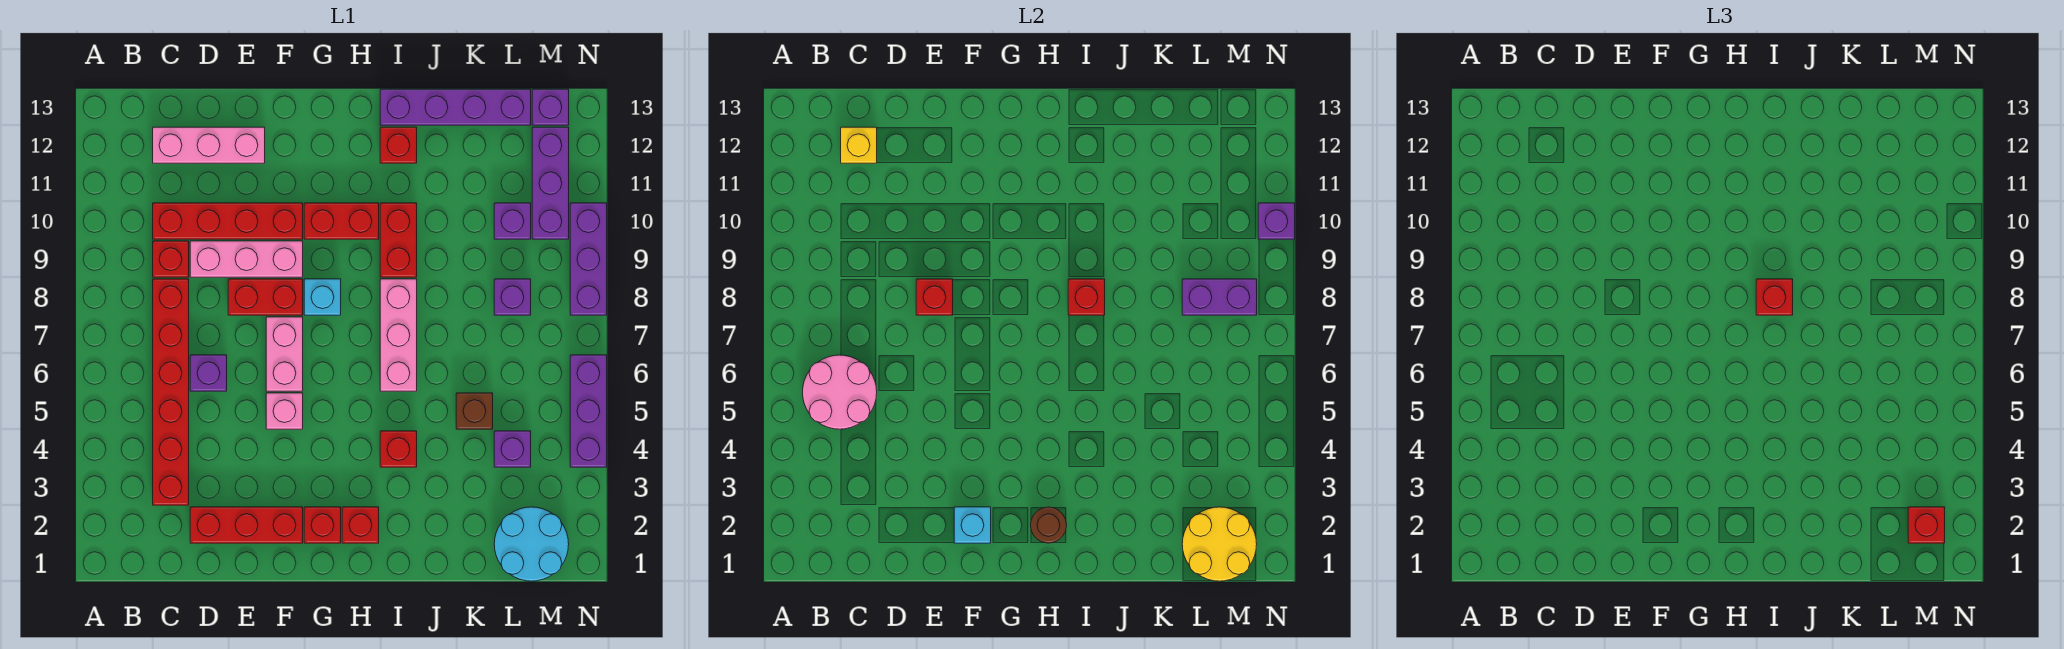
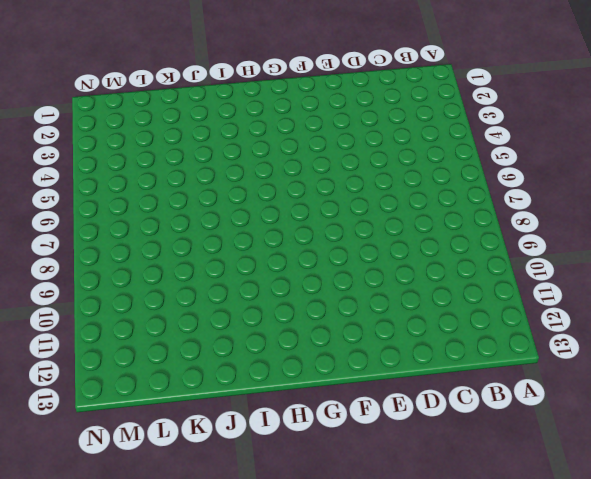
none -> red brick C3:C8 level 1
none -> red brick C9 level 1
none -> red brick C10:F10 level 1
none -> pink brick C12:E12 level 1

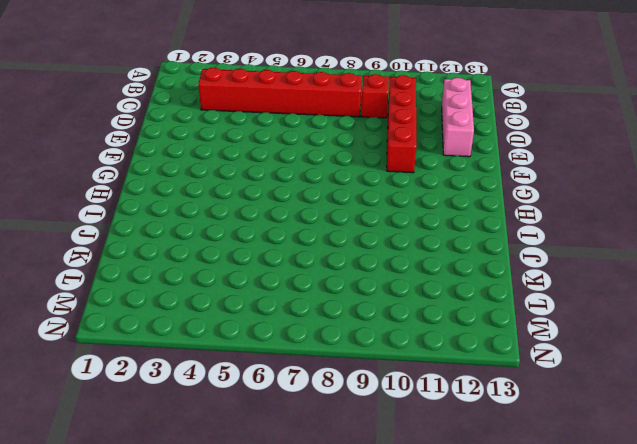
none -> red brick D2:F2 level 1
none -> purple brick D6 level 1
none -> pink brick D9:F9 level 1
none -> red brick E8:F8 level 1

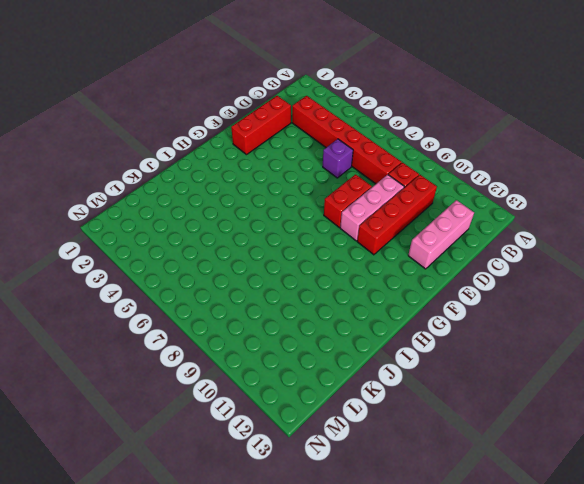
none -> pink brick F5 level 1
none -> pink brick F6:F7 level 1
none -> red brick G2 level 1
none -> cyan brick G8 level 1

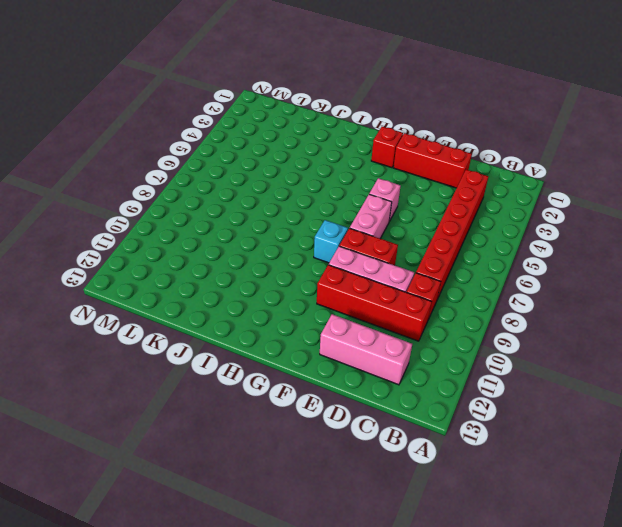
none -> purple brick D6 level 1
none -> red brick G10:H10 level 1
none -> red brick H2 level 1
none -> red brick I4 level 1

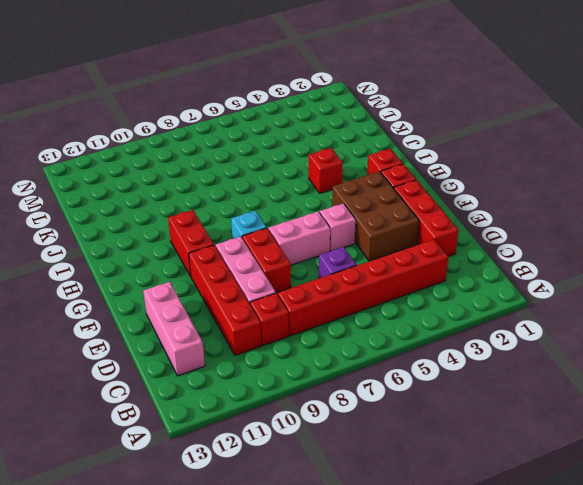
brown brick E3:G4 level 1 -> none
none -> pink brick I6:I8 level 1
none -> red brick I9:I10 level 1
none -> red brick I12 level 1
none -> purple brick I13:L13 level 1

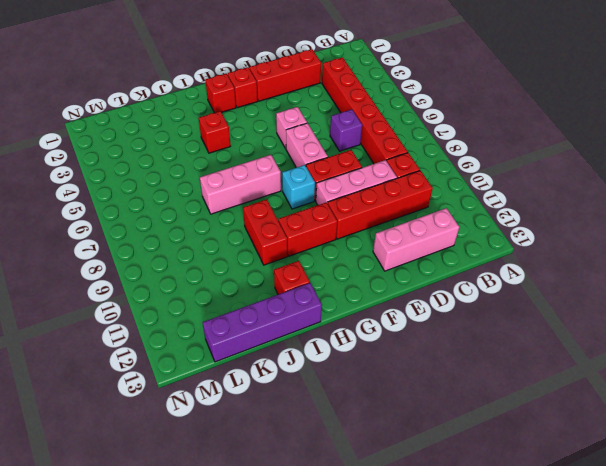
pink brick H7:J7 level 1 -> pink brick I6:I8 level 1
none -> brown brick K5 level 1
none -> cyan round brick L1:M2 level 1
none -> purple brick L4 level 1
none -> purple brick L8 level 1

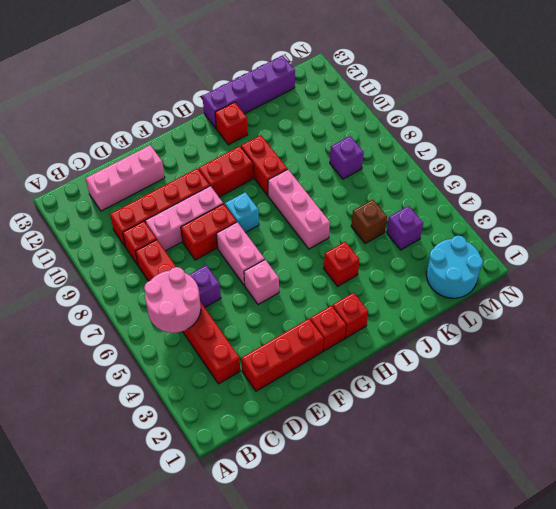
none -> purple brick L10 level 1
none -> purple brick M10:M12 level 1
none -> purple brick M13 level 1
none -> purple brick N4:N6 level 1

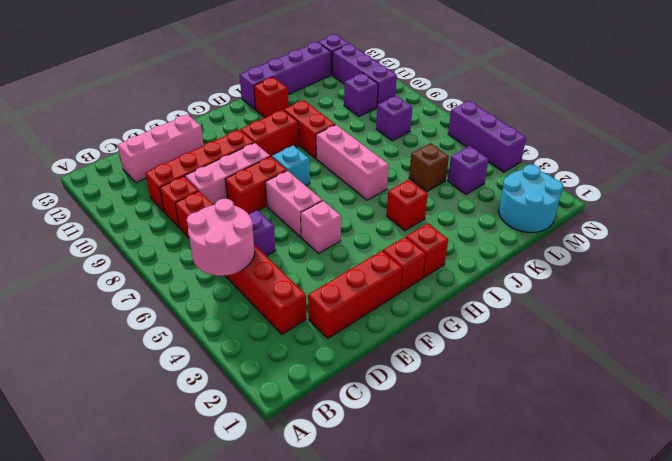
none -> purple brick N8:N10 level 1
none -> yellow brick C12 level 2
none -> red brick E8 level 2
none -> cyan brick F2 level 2

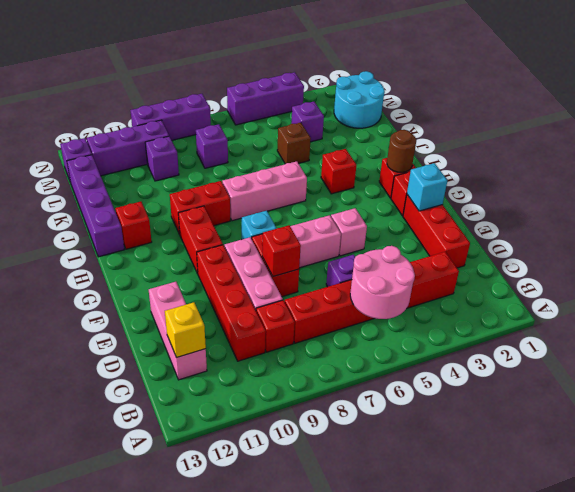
none -> red brick I8 level 2
none -> yellow round brick L1:M2 level 2
none -> purple brick L8:M8 level 2
none -> purple brick N10 level 2

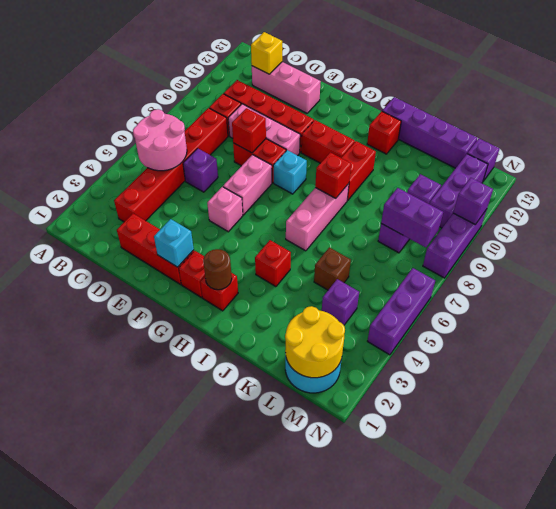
none -> red brick I8 level 3
none -> red brick M2 level 3

